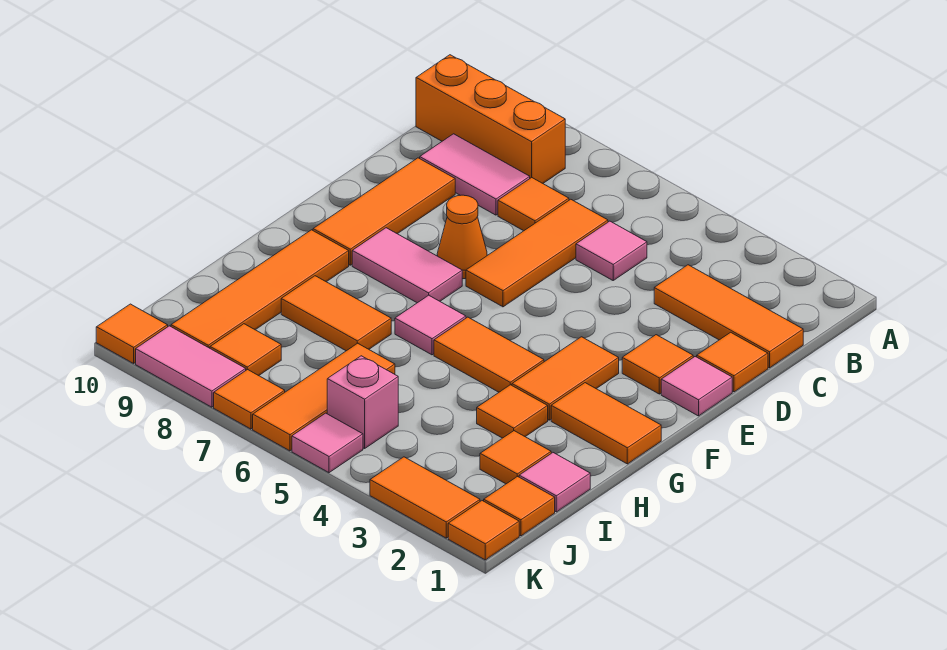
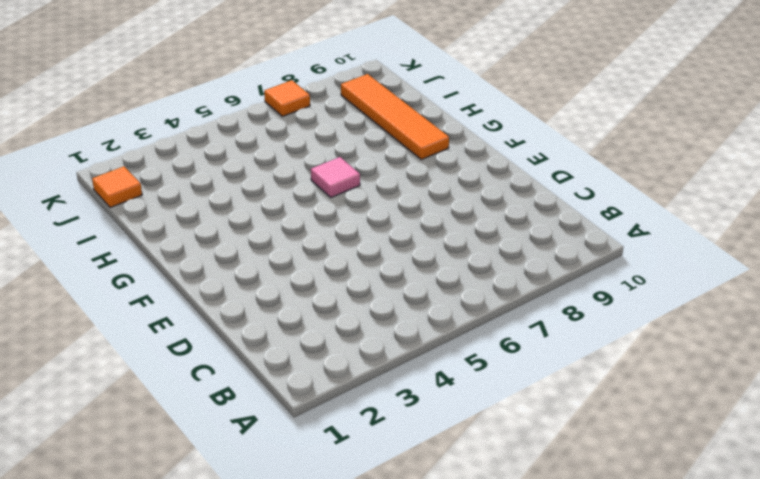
none -> orange brick B8:B10 level 1
none -> orange tile C1:C3 level 1
none -> pink tile C5 level 1
none -> orange tile C6:E6 level 1

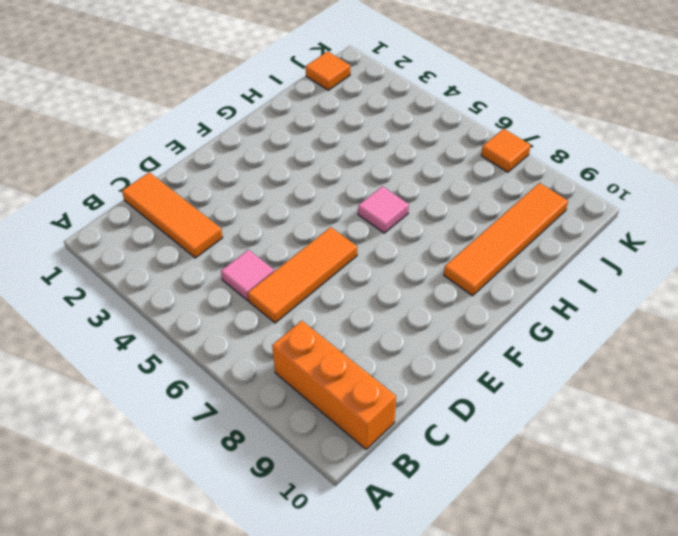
none -> orange tile C7 level 1
none -> pink tile C8:C9 level 1
none -> orange tile D1 level 1
none -> orange tile D9:F9 level 1

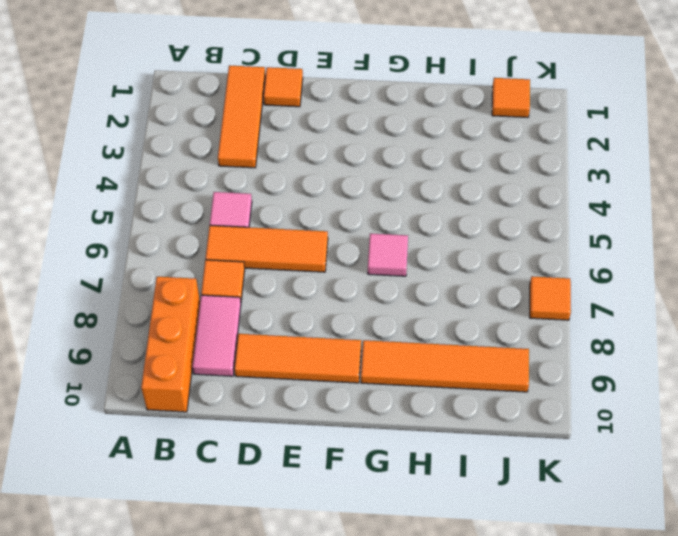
none -> pink tile E1 level 1
none -> orange tile E2 level 1
none -> orange cone E7 level 1
none -> orange tile F3:G3 level 1

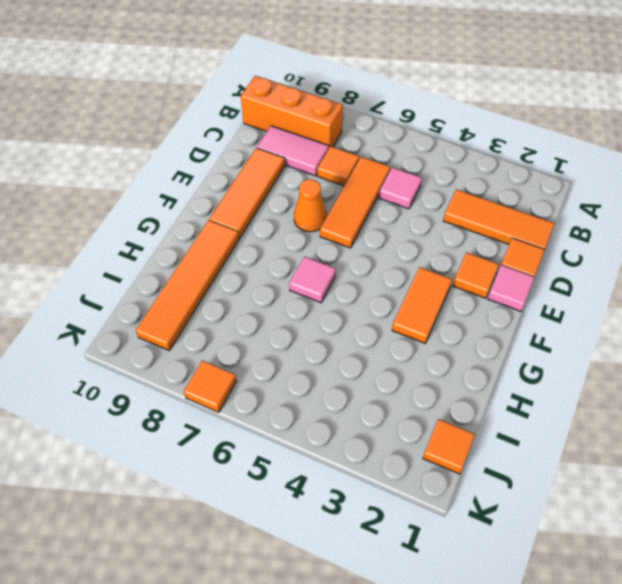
none -> pink tile F7:F8 level 1
none -> orange tile G1:G2 level 1
none -> orange tile G4:G5 level 1
none -> orange tile H3 level 1

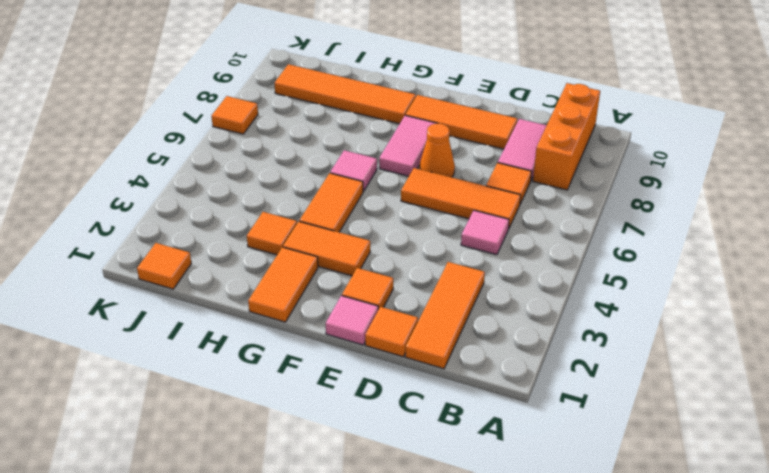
none -> orange tile H7:H8 level 1
none -> pink tile I1 level 1
none -> orange tile I2 level 1
none -> orange tile I6:K6 level 1

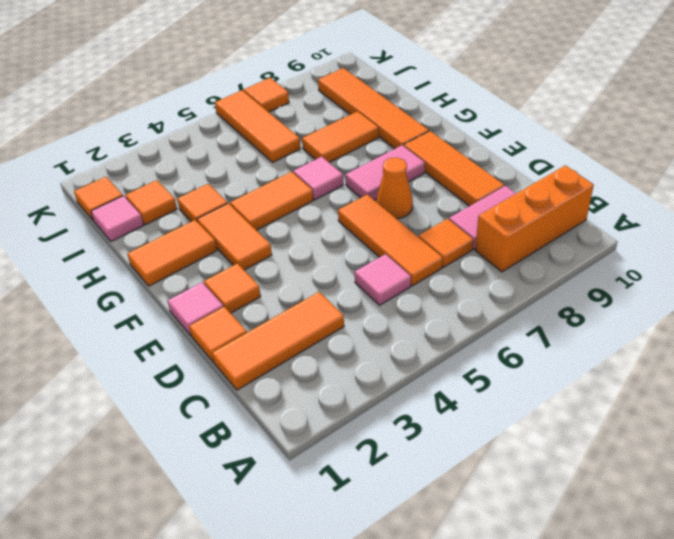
none -> pink brick J5 level 1
none -> orange tile J8 level 1
none -> orange tile K1 level 1
none -> orange tile K2:K3 level 1

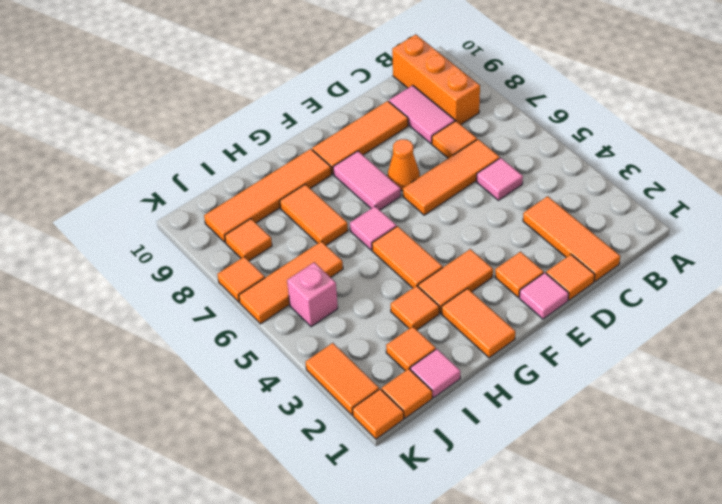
none -> pink tile K5 level 1
none -> pink tile K8:K9 level 1
none -> orange tile K10 level 1

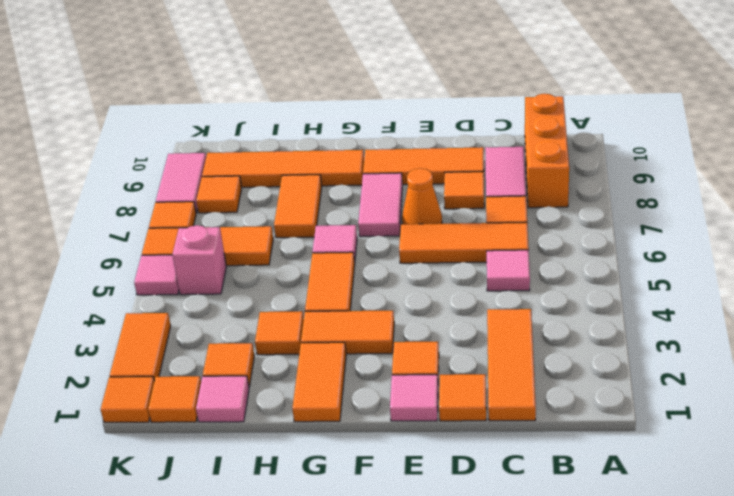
orange tile D8 level 1 -> orange tile K10 level 1

